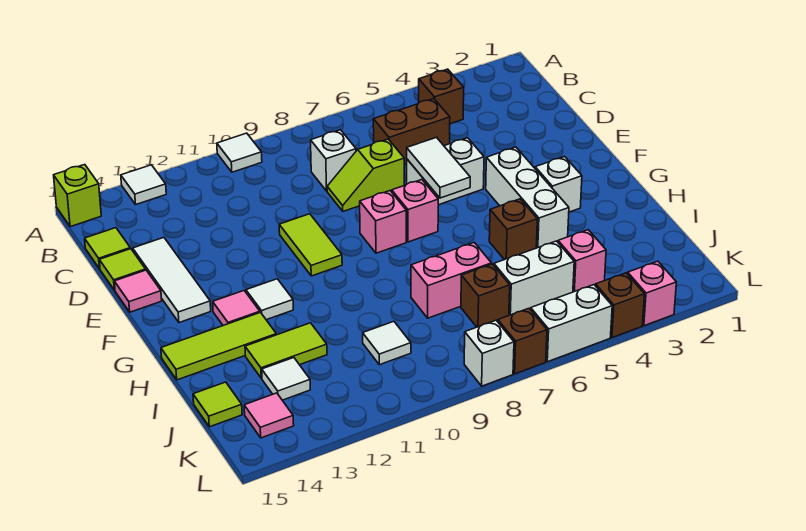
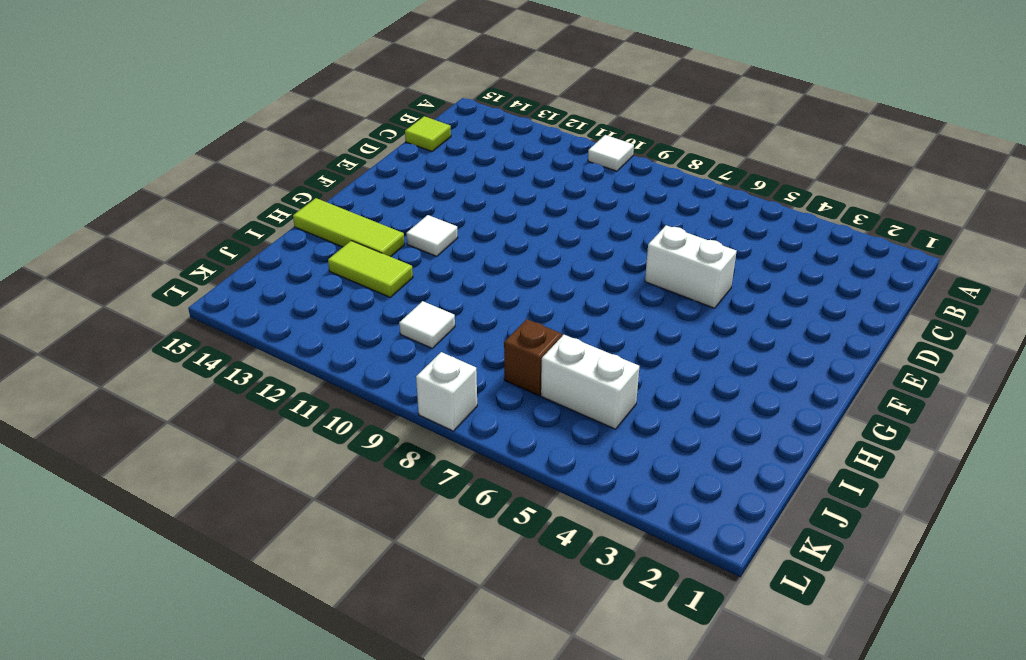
none -> white tile A13 level 1
none -> lime brick A15 level 1
none -> brown brick B4 level 1
none -> brown brick C5:C6 level 1

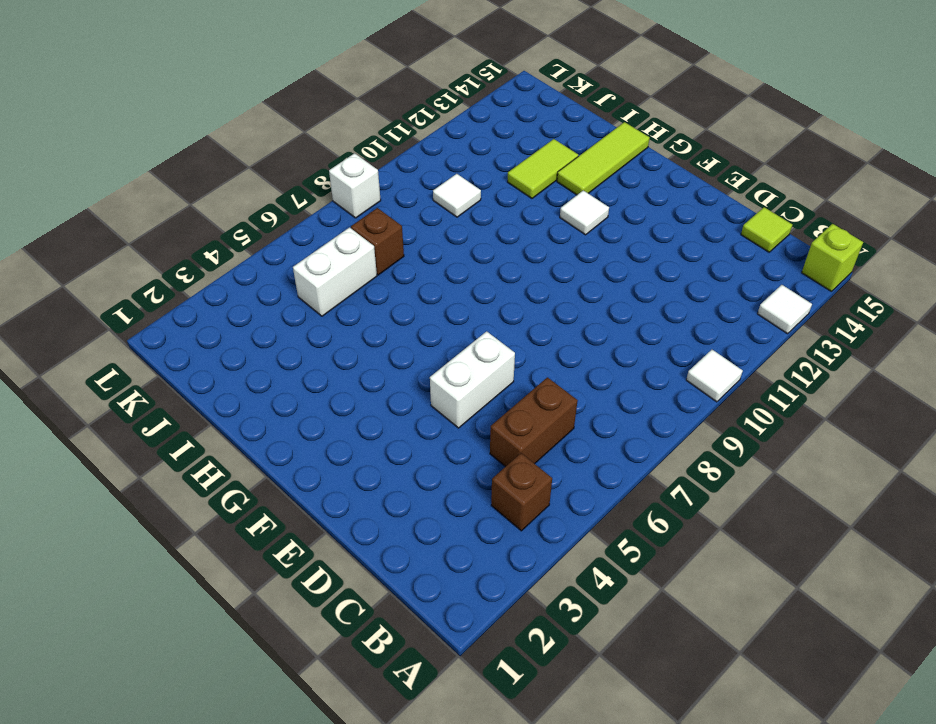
none -> white brick C8 level 1
none -> lime slope D7:D8 level 1 top 7
none -> white tile D14:F14 level 1
none -> lime tile D15 level 1

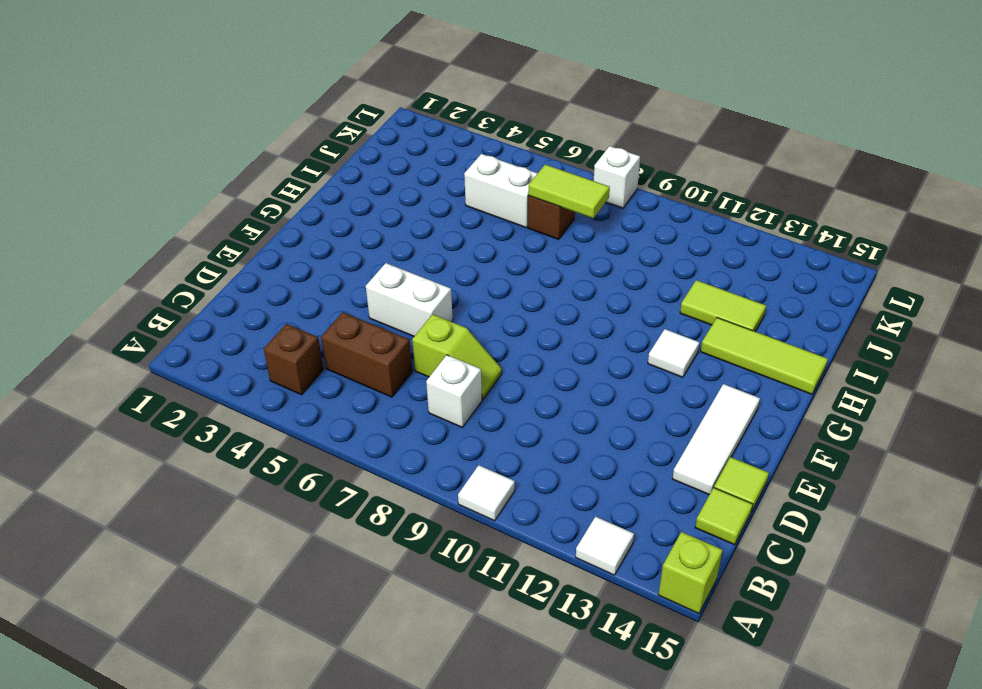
lime tile J7:J8 level 2 -> lime tile E10:F10 level 1
none -> pink tile E15 level 1
none -> white brick F4:H4 level 1
none -> pink brick F7 level 1
none -> pink brick F8 level 1

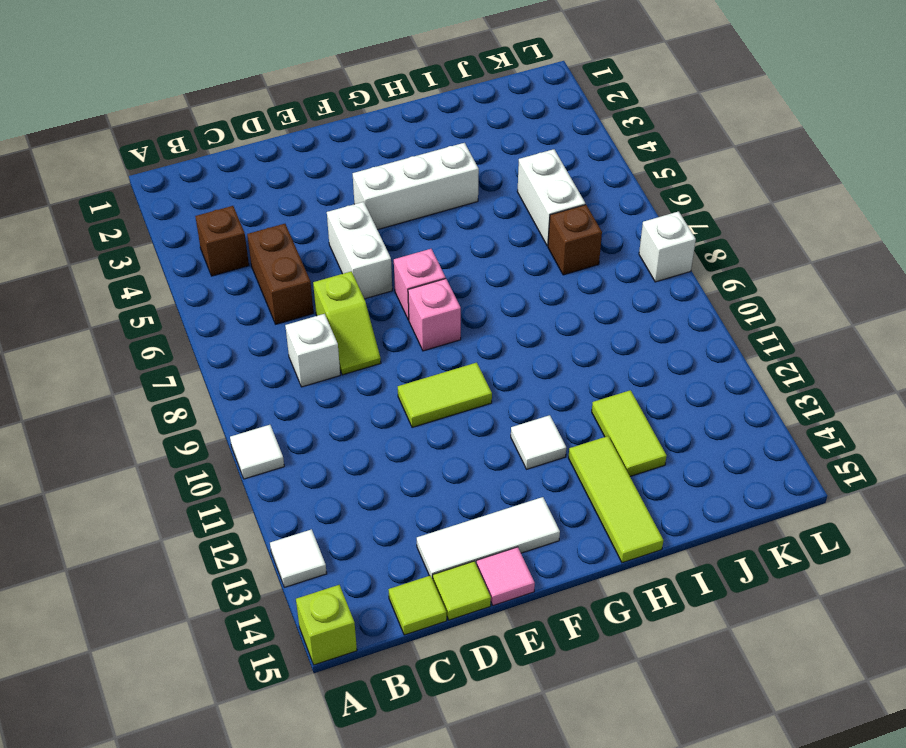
none -> white brick G3 level 1
none -> pink tile G13 level 1
none -> brown brick H5 level 1
none -> pink brick I7:I8 level 1

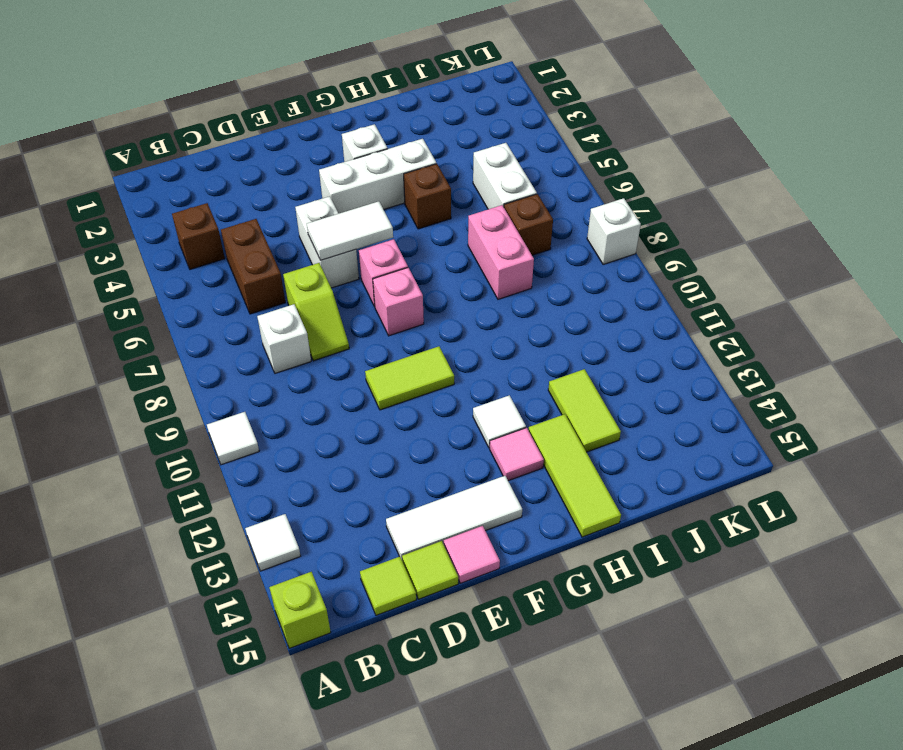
none -> pink brick J4 level 1
none -> white tile J10 level 1
none -> white tile J13 level 1
none -> lime tile J15 level 1

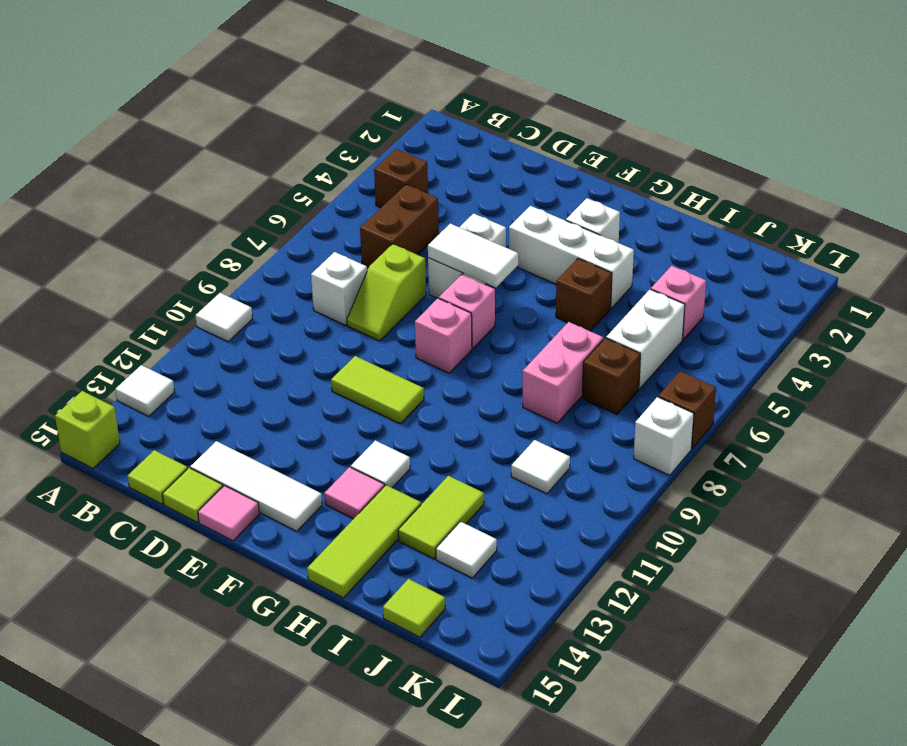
none -> pink tile K14 level 1
none -> pink brick L3 level 1
none -> brown brick L4 level 1
none -> white brick L5:L6 level 1

